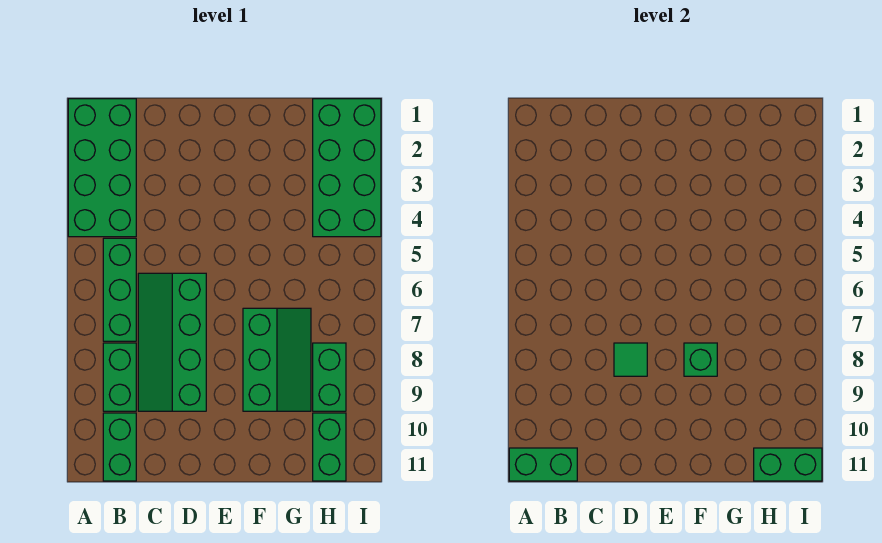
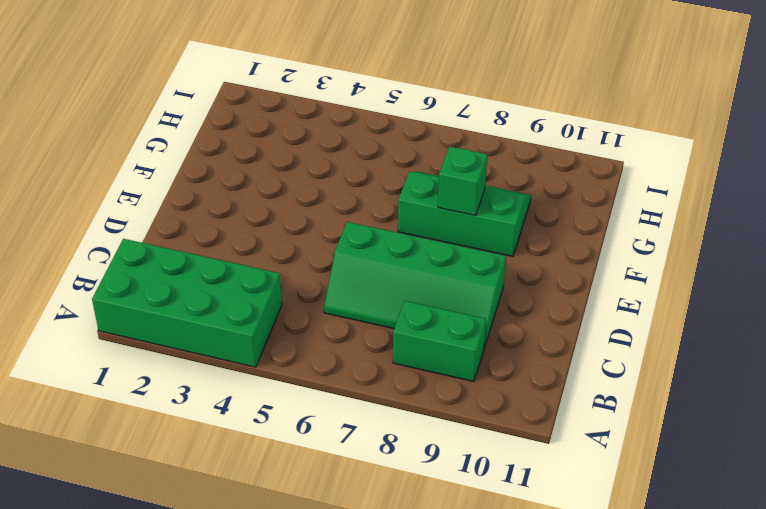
none -> green brick B5:B7 level 1
none -> green brick B10:B11 level 1
none -> green brick H1:I4 level 1

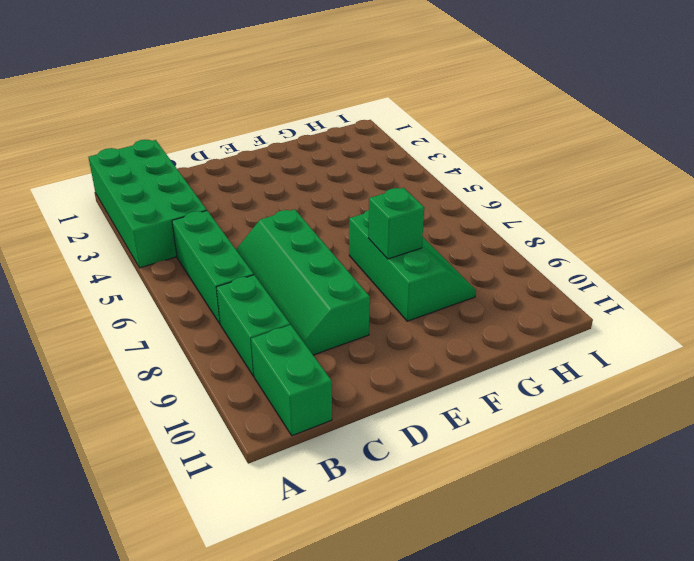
none -> green brick H1:I4 level 1
none -> green brick H8:H9 level 1
none -> green brick H10:H11 level 1

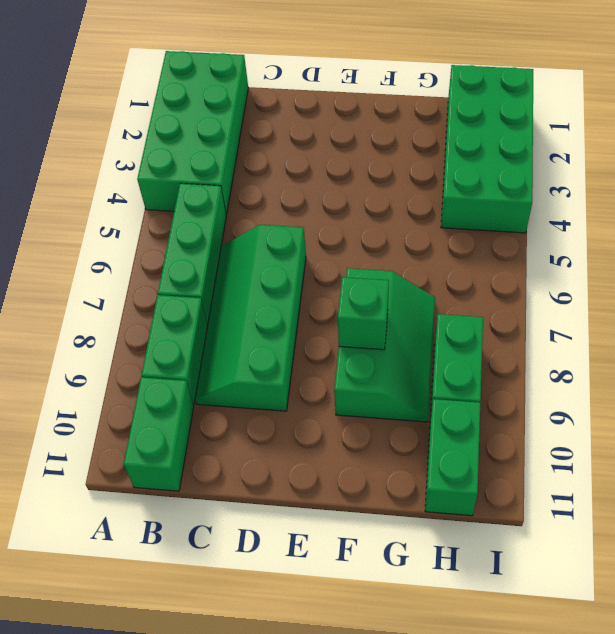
none -> green brick A11:B11 level 2
none -> green tile D8 level 2
none -> green brick H11:I11 level 2

